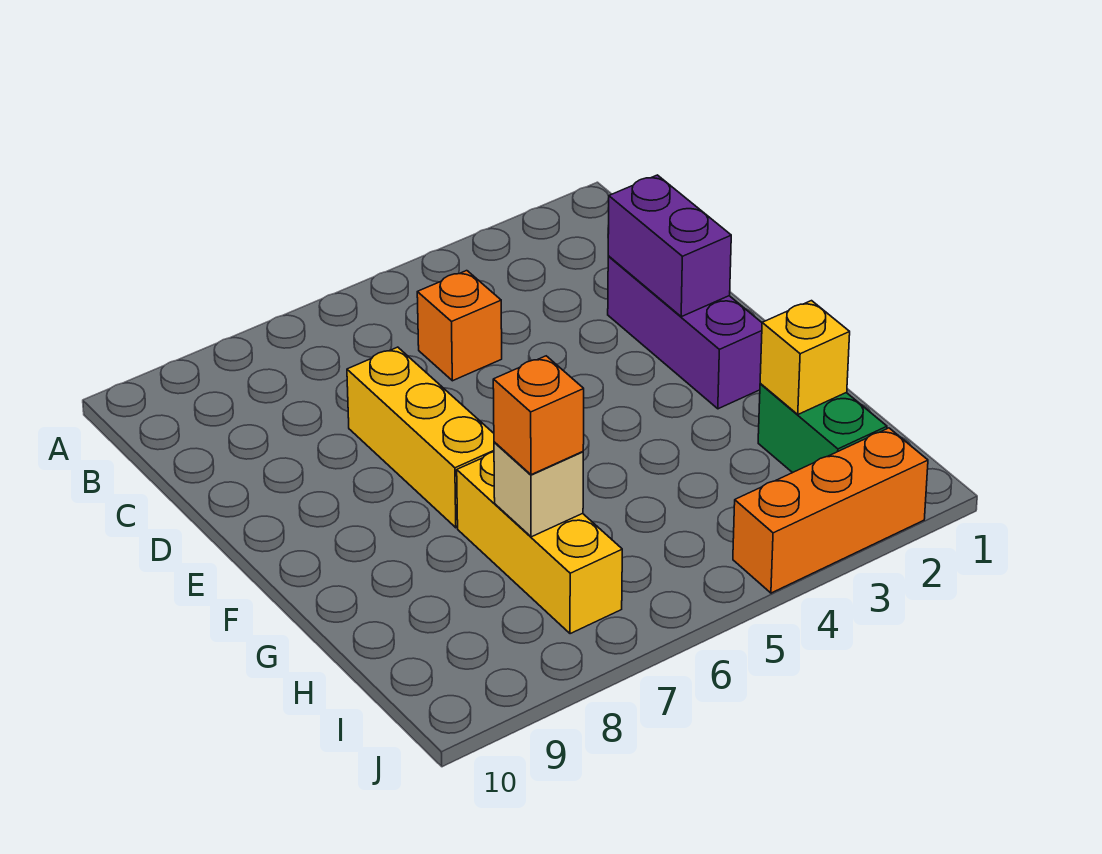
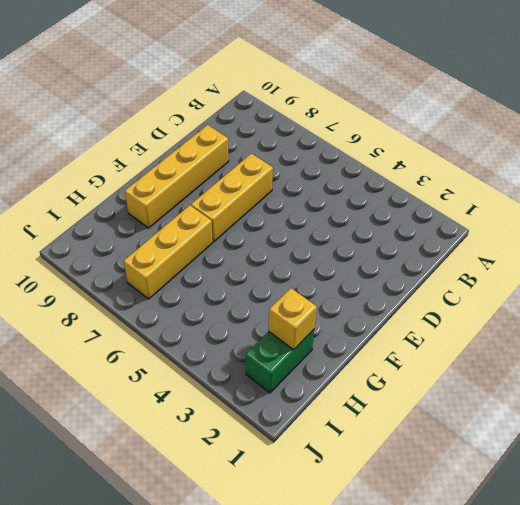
yellow brick D9:G9 level 1 -> none
none -> orange brick C5 level 1
none -> purple brick D2:F2 level 1

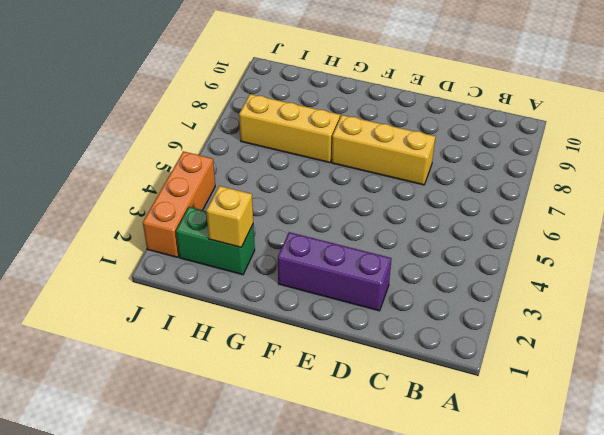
none -> orange brick C5 level 1
none -> purple brick D2:E2 level 2

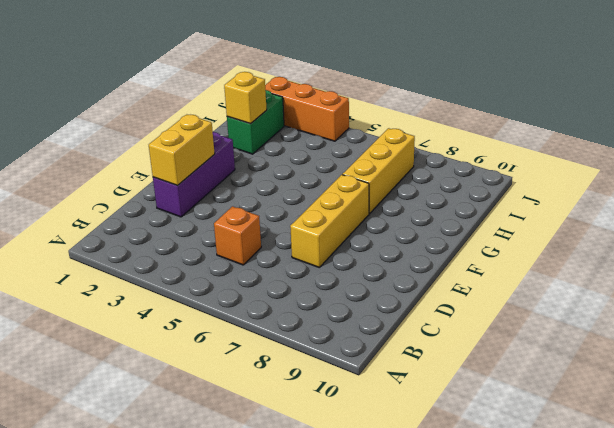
yellow brick D2:E2 level 2 -> purple brick D2:E2 level 2
none -> tan brick H7 level 2
none -> orange brick H7 level 3

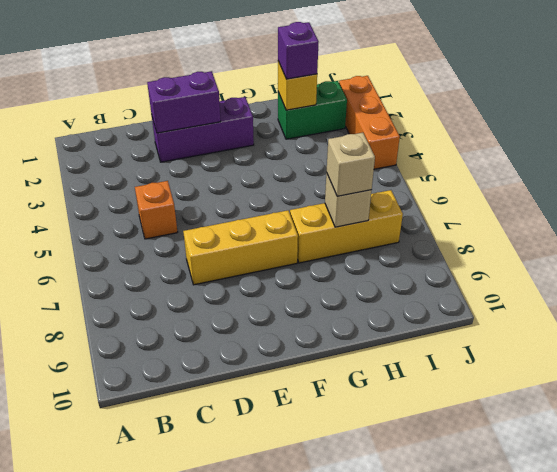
purple brick H2 level 3 -> none
tan brick H7 level 3 -> orange brick H7 level 3

